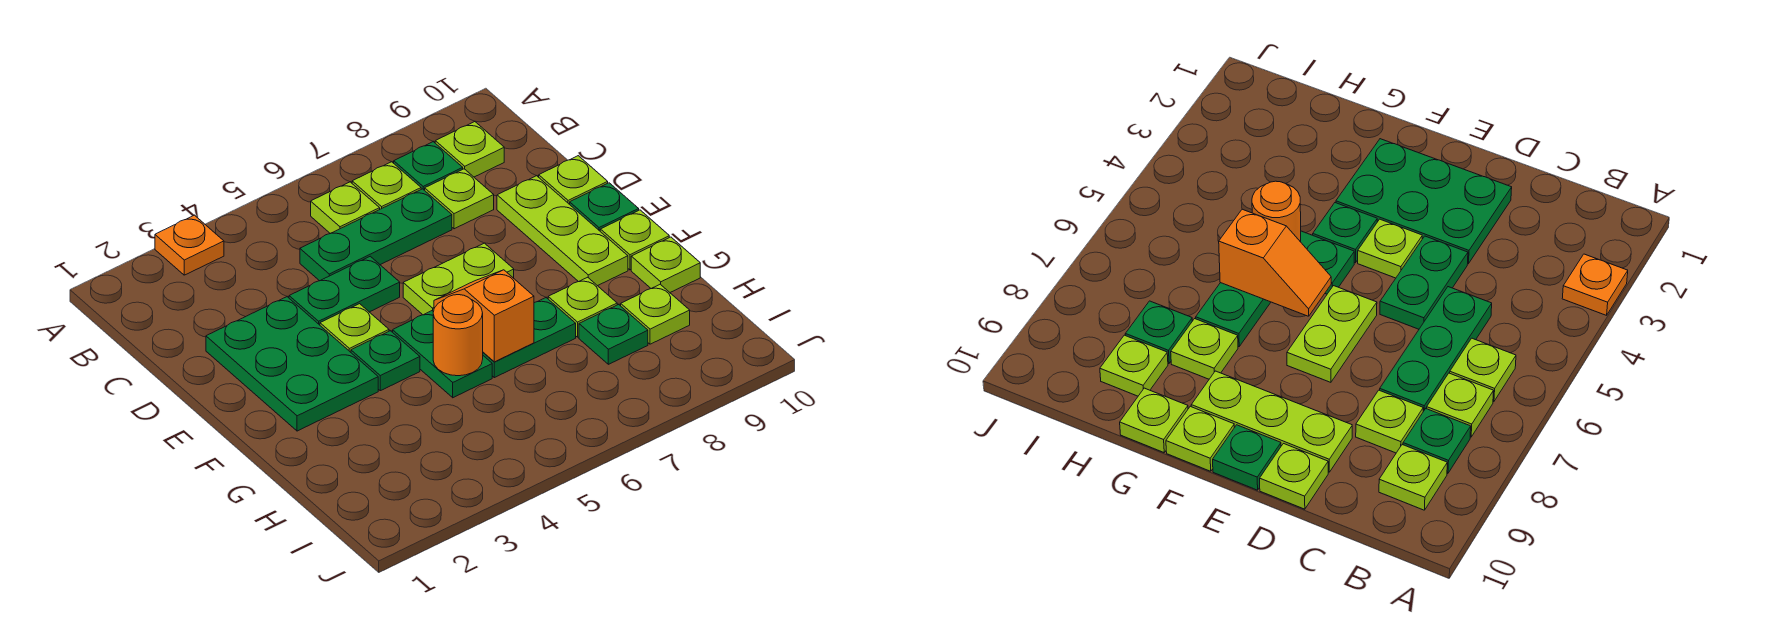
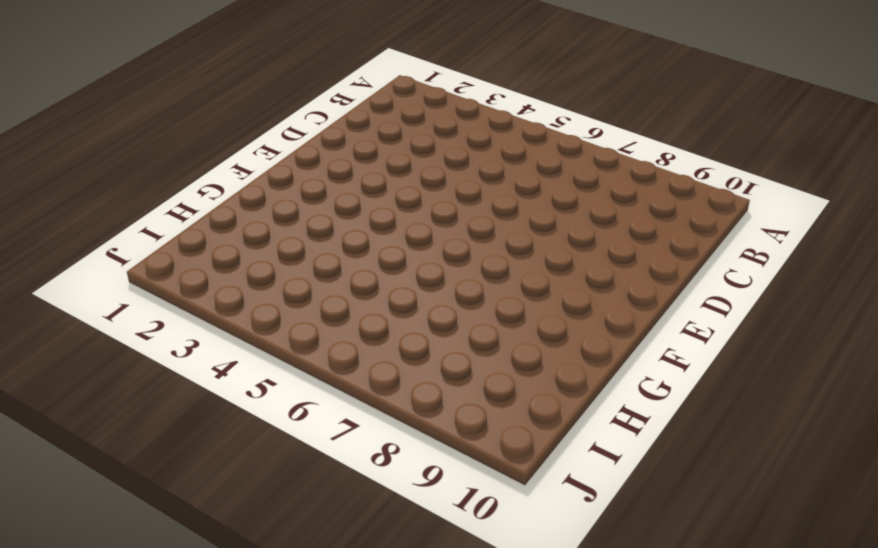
none -> orange plate A3 level 1
none -> lime plate B6 level 1
none -> lime plate B7 level 1

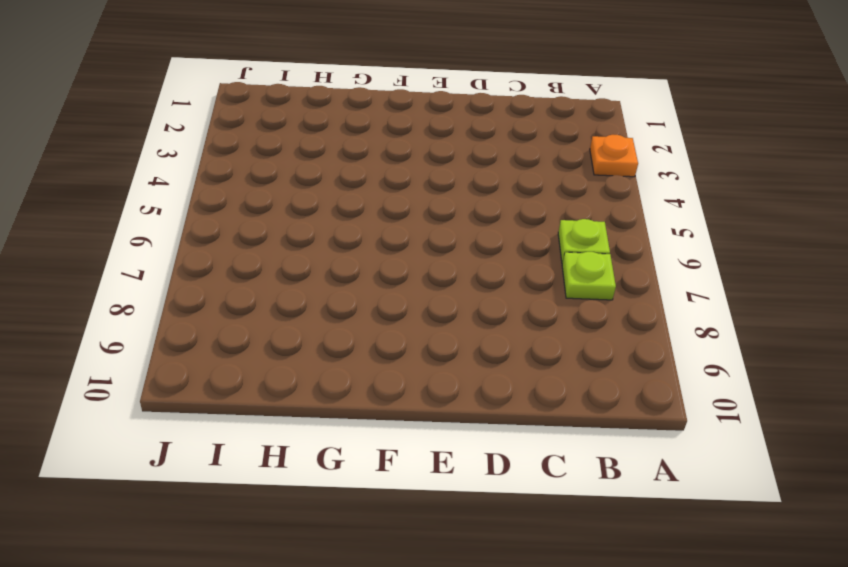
none -> green plate B8 level 1
none -> lime plate B9 level 1
none -> green plate C5:C7 level 1

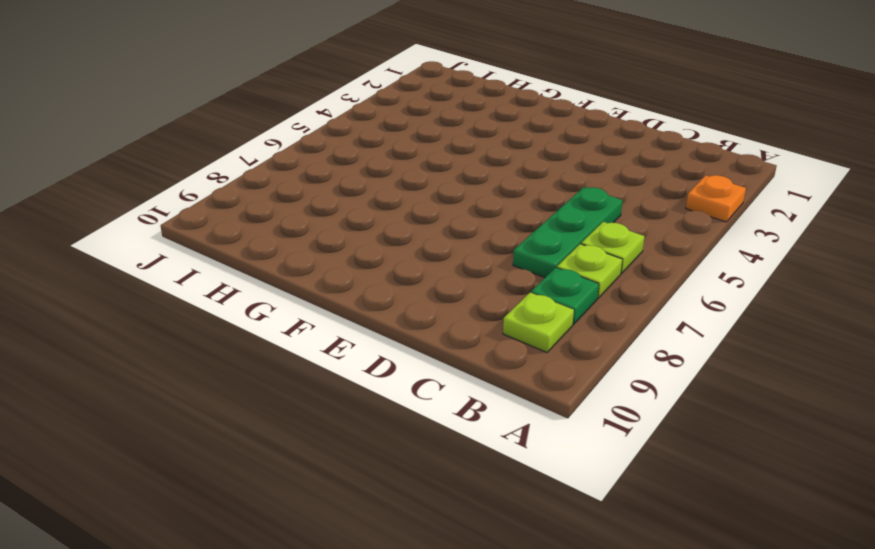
none -> lime plate C8 level 1
none -> green plate D2:F3 level 1
none -> green plate D4:D5 level 1

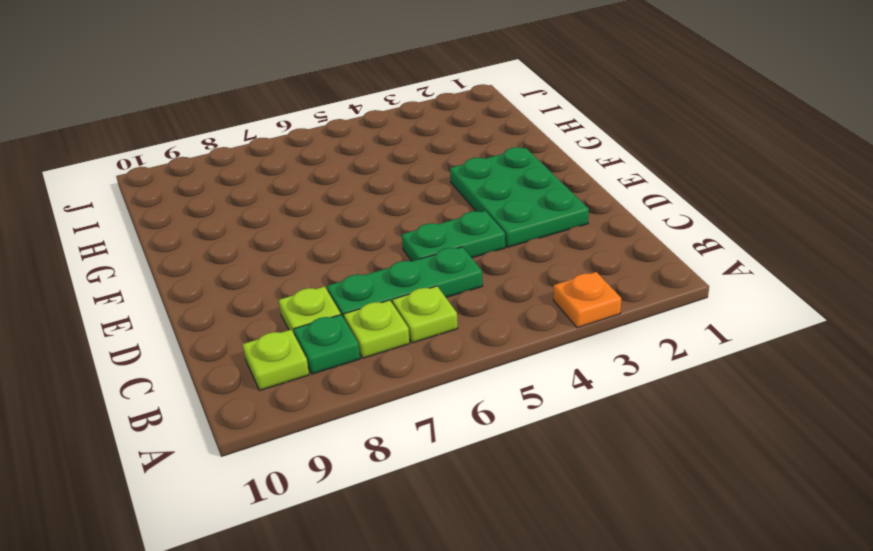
none -> lime plate D9:F9 level 1
none -> lime plate D10 level 1
none -> lime plate E4 level 1

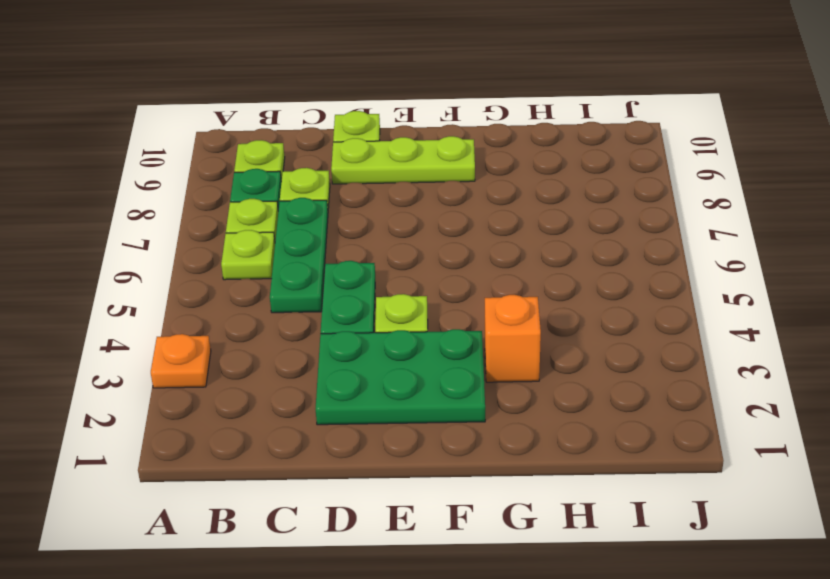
orange brick G3 level 1 -> none
none -> lime plate E6:E7 level 1
none -> green plate E10 level 1
none -> green plate F4 level 1

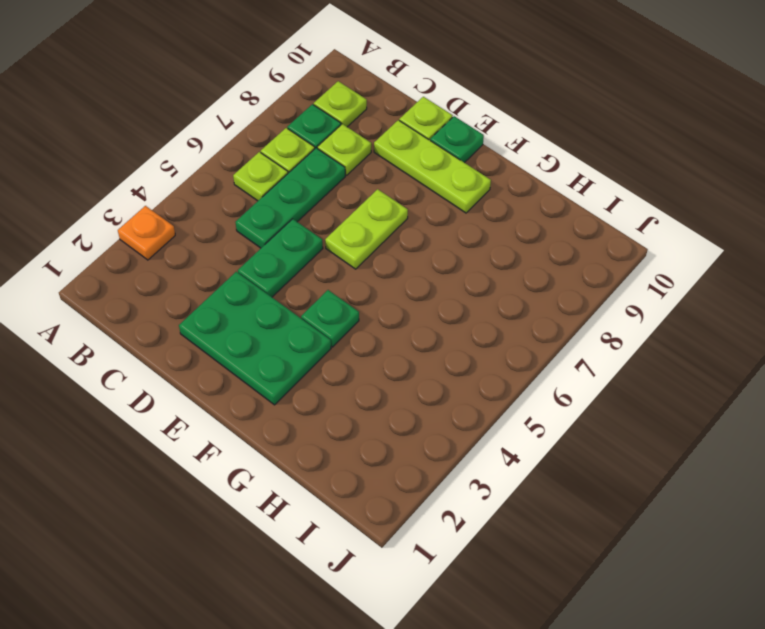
none -> lime plate E4 level 1
none -> green plate F5:G5 level 1
none -> lime plate F10 level 1

